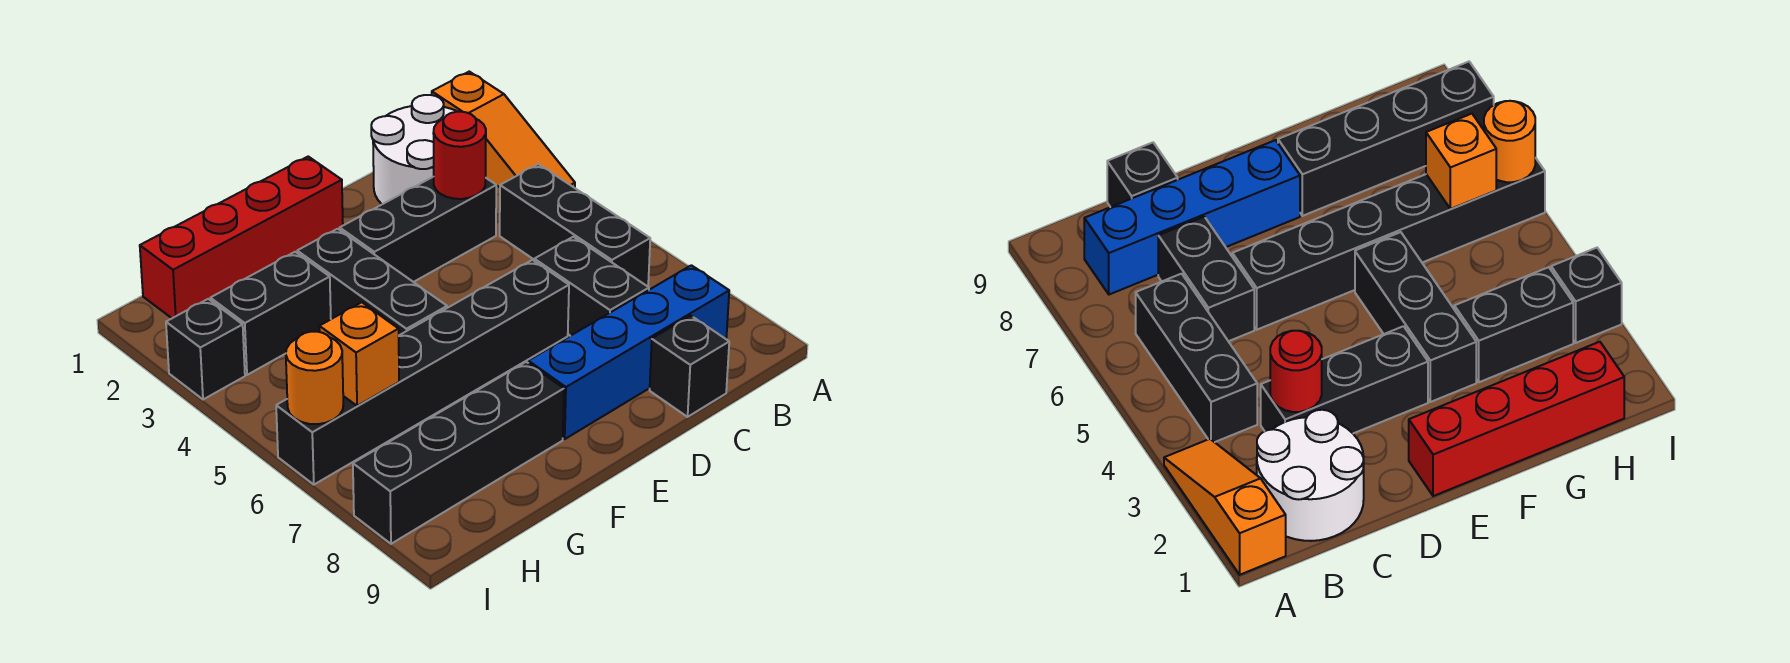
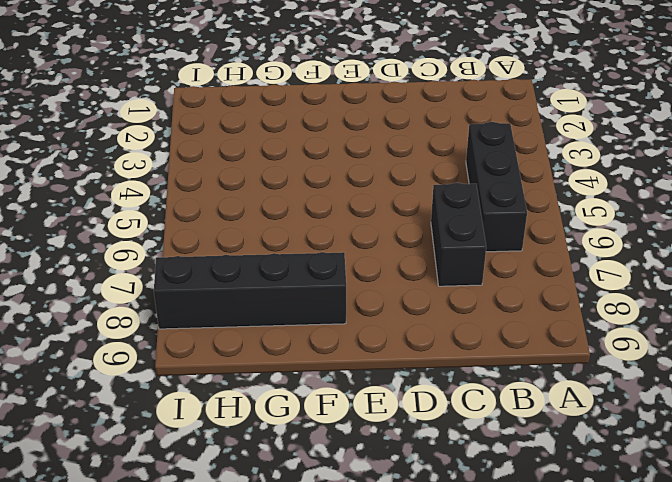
none -> orange slope A1:A3 level 1 top 1
none -> white round brick B1:C2 level 1
none -> blue brick B8:E8 level 1

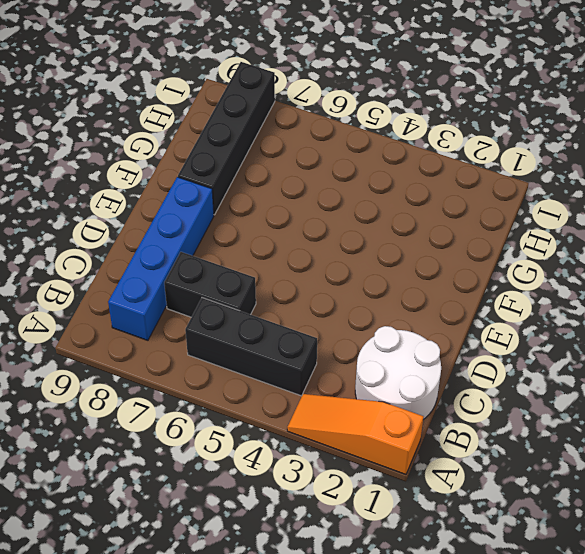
none -> black brick C3:E3 level 1
none -> black brick C9 level 1
none -> black brick D6:I6 level 1

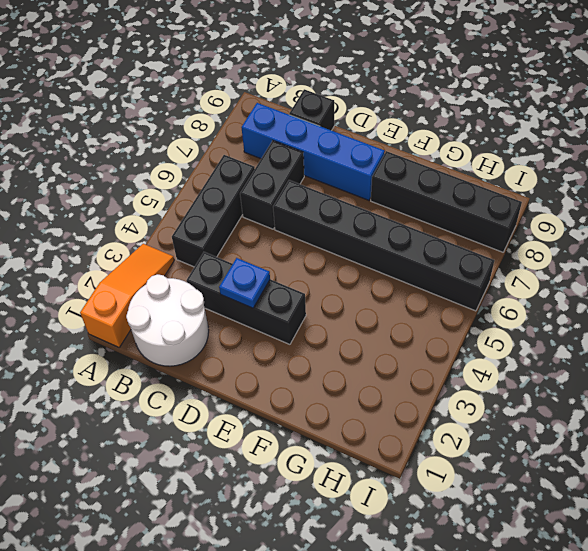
blue plate D3 level 2 -> none
none -> red brick E1:H1 level 1
none -> black brick F3:F5 level 1
none -> black brick G3:H3 level 1

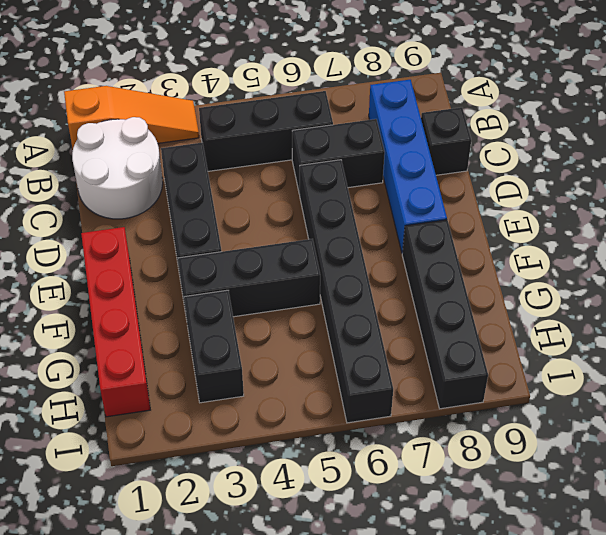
none -> black brick I3 level 1
none -> red round brick C3 level 2
none -> orange brick H6 level 2

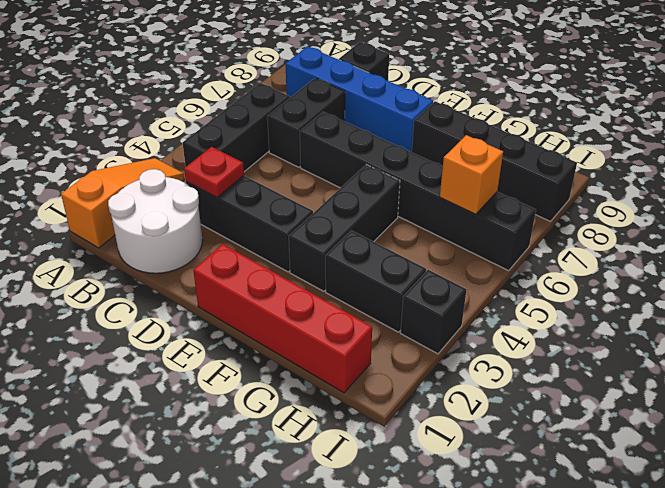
red plate C3 level 2 -> red round brick C3 level 2
none -> orange round brick I6 level 2

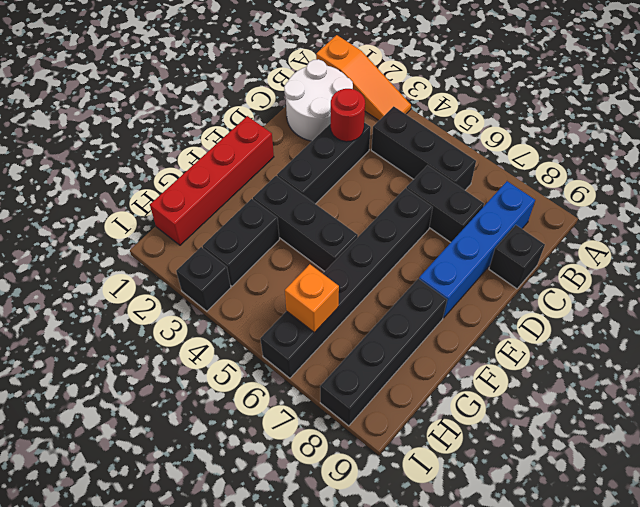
none -> orange round brick I6 level 2

